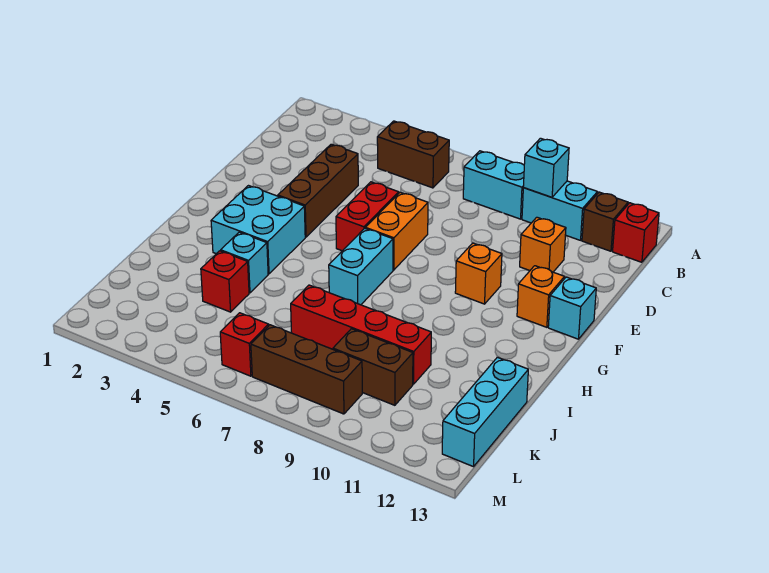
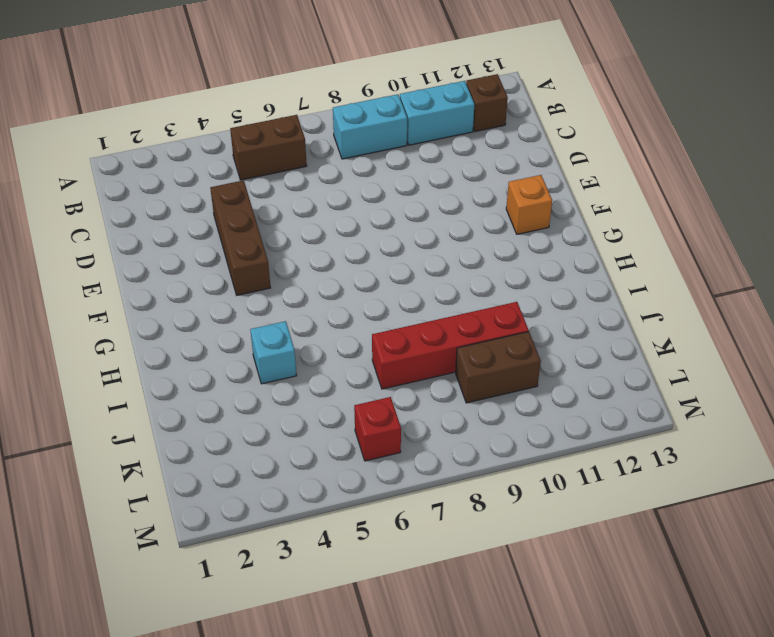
none -> red brick B13 level 1
none -> orange brick D11 level 1
none -> red brick E6:F6 level 1

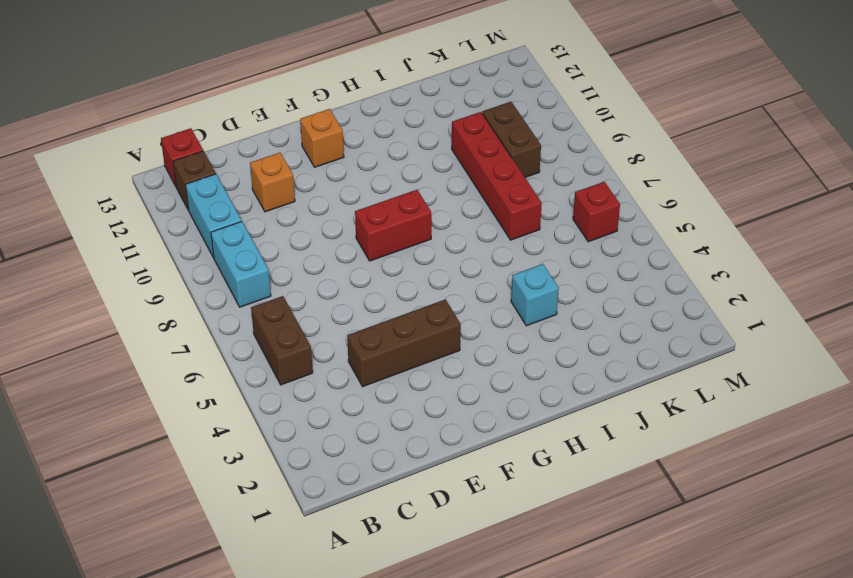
red brick F8:G8 level 1 -> red brick E6:F6 level 1
none -> orange brick E7:F7 level 1
none -> orange brick F10 level 1
none -> cyan brick F13 level 1

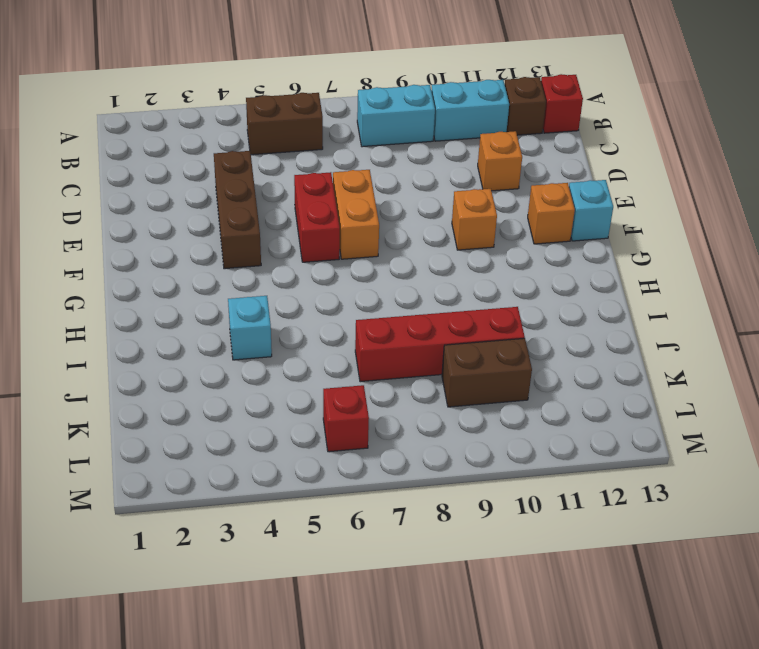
none -> cyan brick G3:H4 level 1
none -> cyan brick G7:H7 level 1
none -> red brick J4 level 1

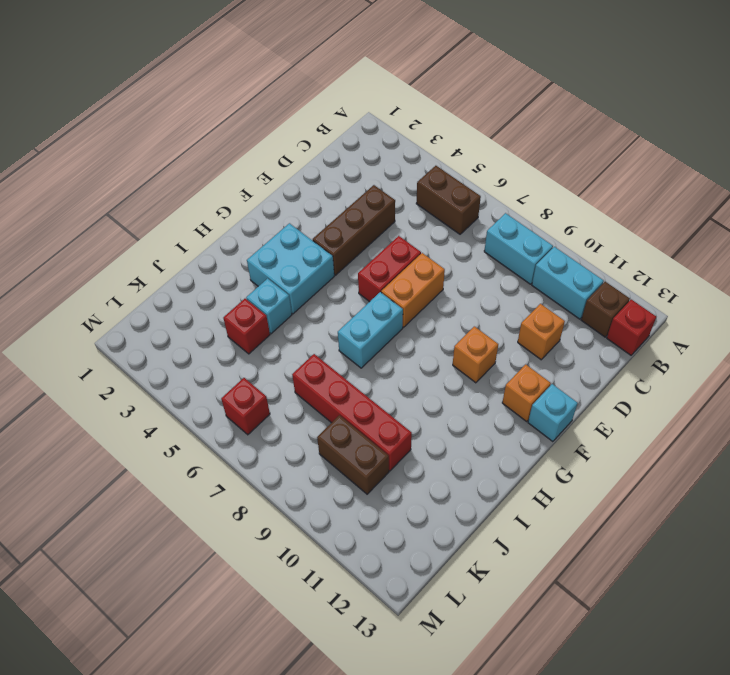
none -> cyan brick J13:L13 level 1
none -> brown brick L7:L9 level 1
none -> cyan brick B10 level 2

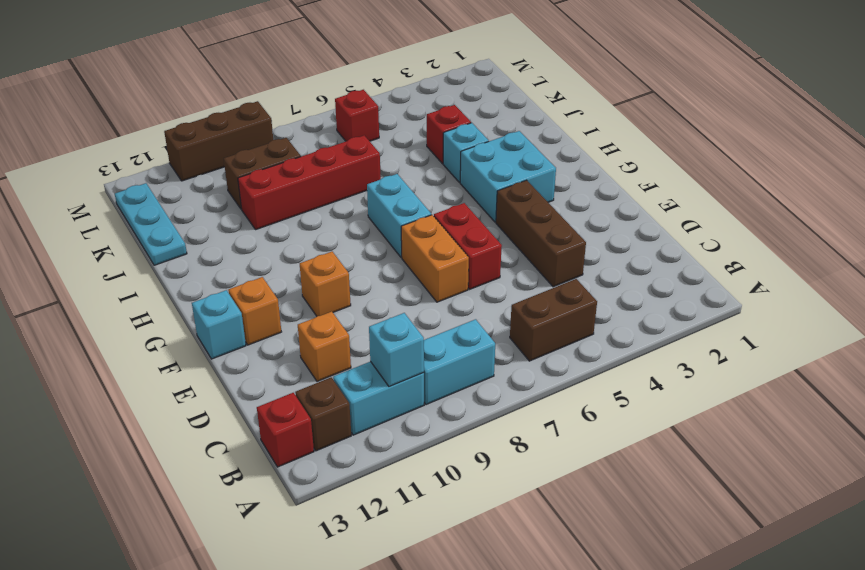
cyan plate J13:L13 level 1 -> cyan brick J13:L13 level 1
brown brick M9:M11 level 1 -> brown brick L7:L9 level 1

